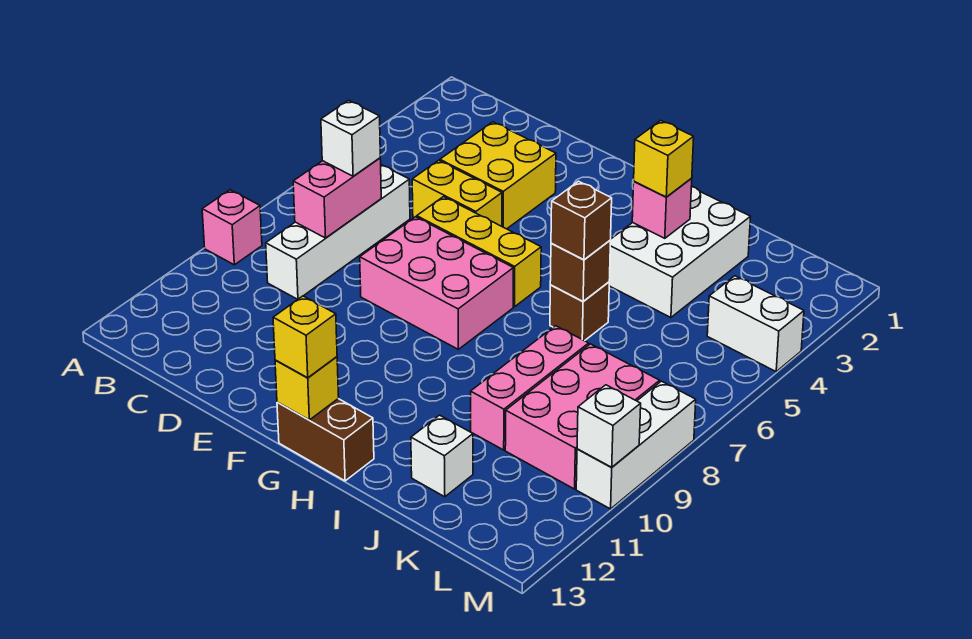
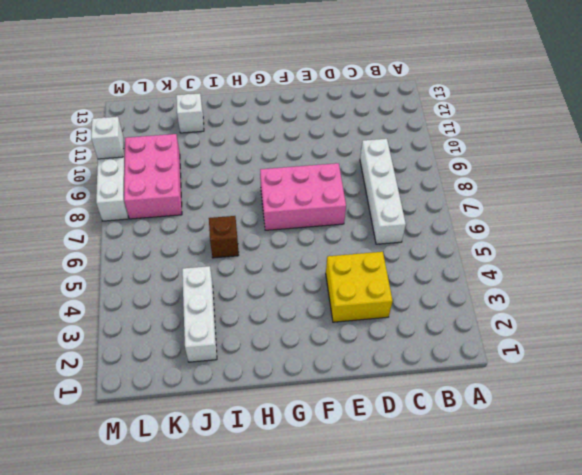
white brick J2:J4 level 1 -> white brick I2:J4 level 1
none -> pink brick A9 level 1
none -> yellow brick D5:E5 level 1
none -> yellow brick E6:G6 level 1

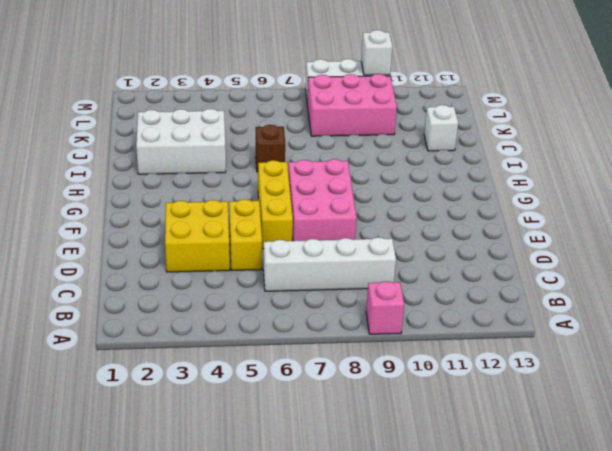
none -> brown brick G13:H13 level 1
none -> pink brick J8:J10 level 1
none -> white brick L4:M4 level 1

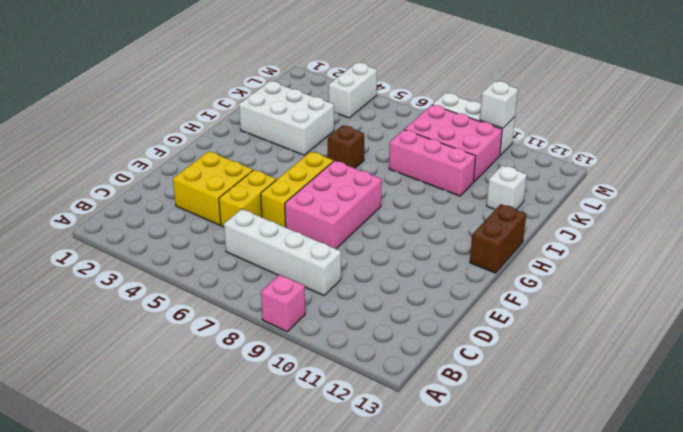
none -> pink brick C7:C8 level 2
none -> yellow brick G13 level 2
none -> pink brick I3 level 2

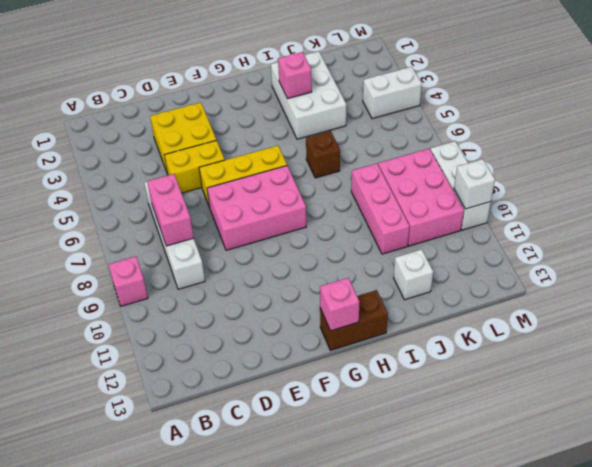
pink brick G13 level 2 -> yellow brick G13 level 2
none -> brown brick I6 level 2
none -> white brick C7 level 3
none -> yellow brick G13 level 3

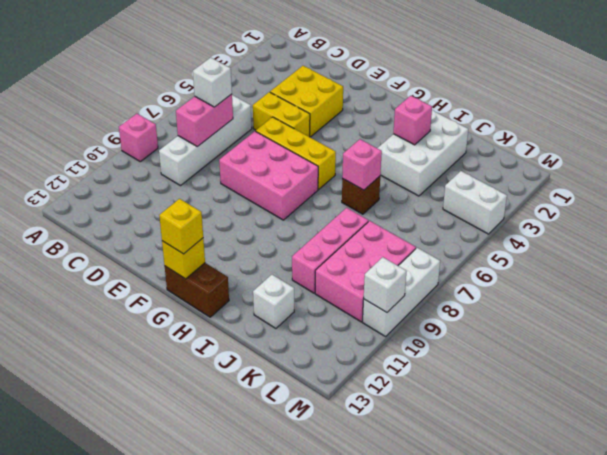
pink brick I6 level 2 -> brown brick I6 level 2
none -> yellow brick I3 level 3
none -> brown brick I6 level 3

